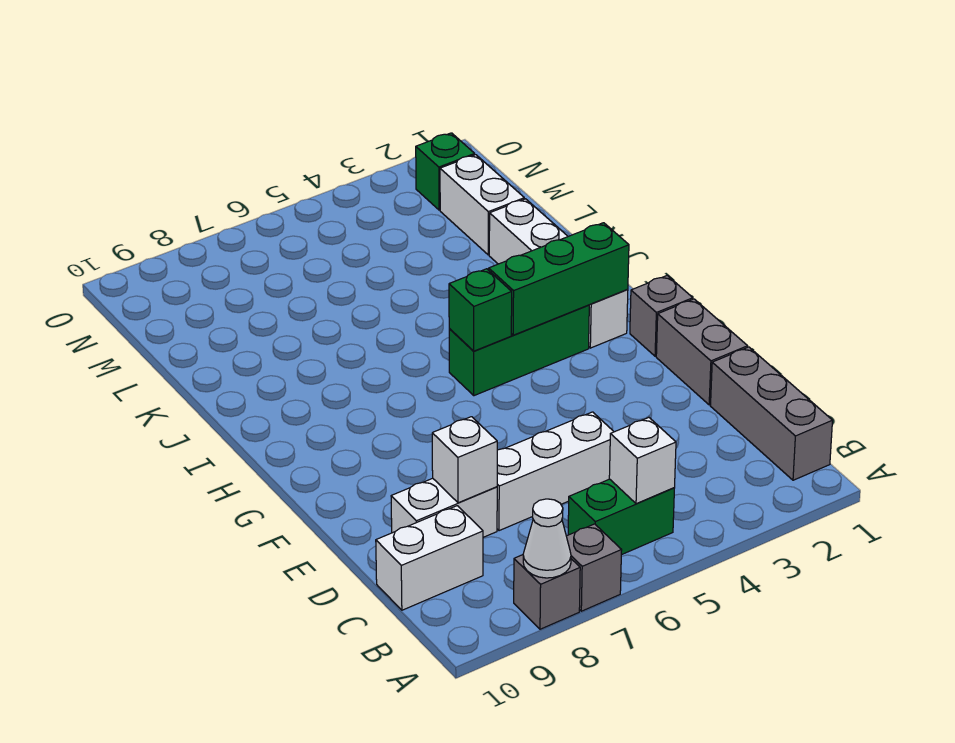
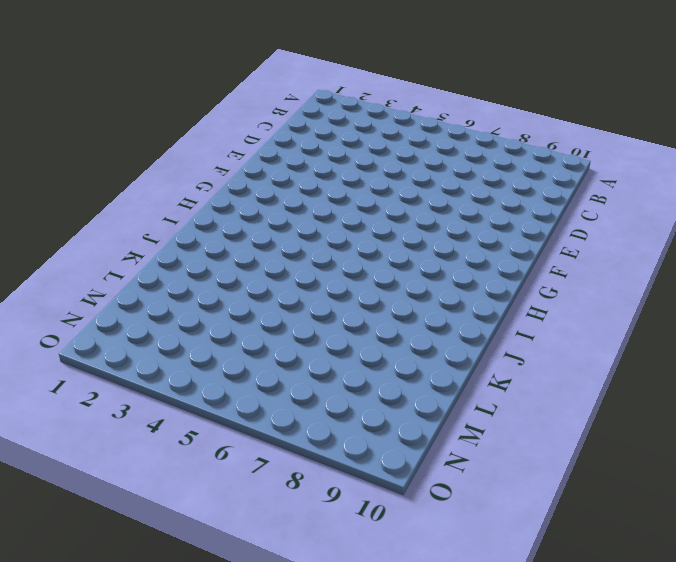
none -> grey brick A7 level 1
none -> grey brick A8 level 1
none -> grey brick B1:D1 level 1

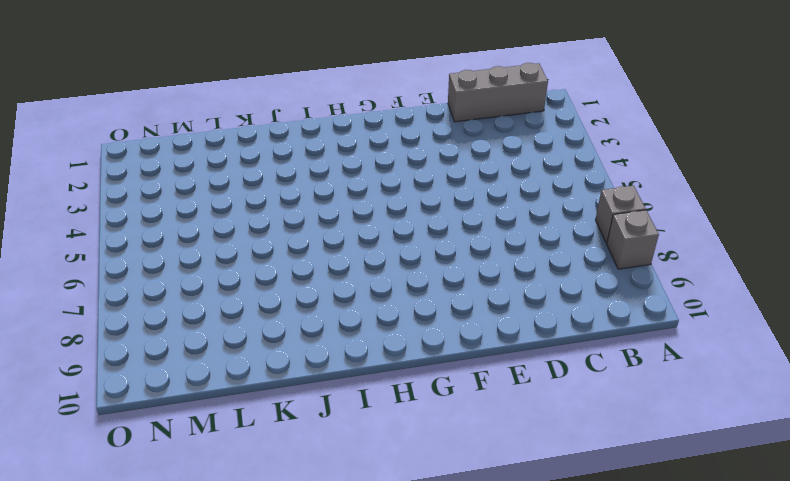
none -> green brick B5:B6 level 1
none -> white brick C9:C10 level 1
none -> white brick D5:D7 level 1

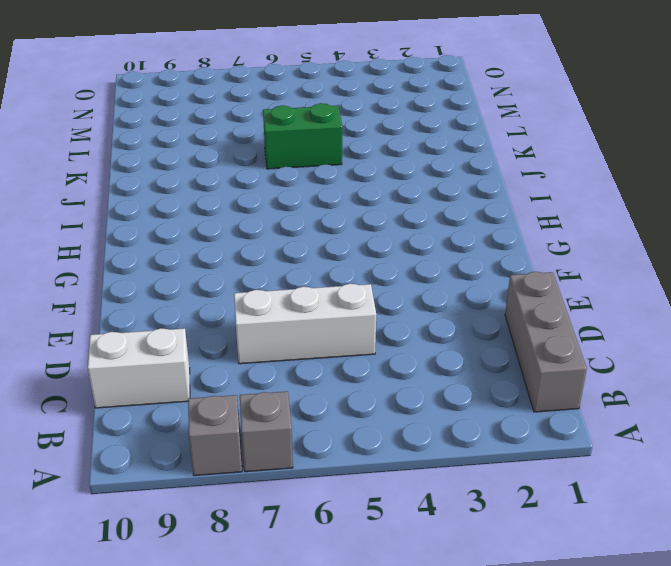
green brick K5:K6 level 1 -> green brick B5:B6 level 1
none -> white brick D8:D9 level 1
none -> grey brick E1:F1 level 1
none -> grey brick G1 level 1

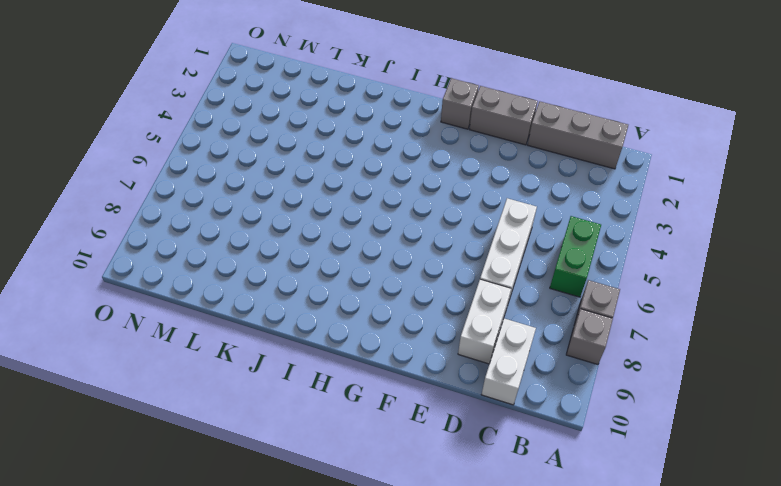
none -> white brick H2:K2 level 1
none -> green brick H3:H5 level 1
none -> white brick L2:M2 level 1

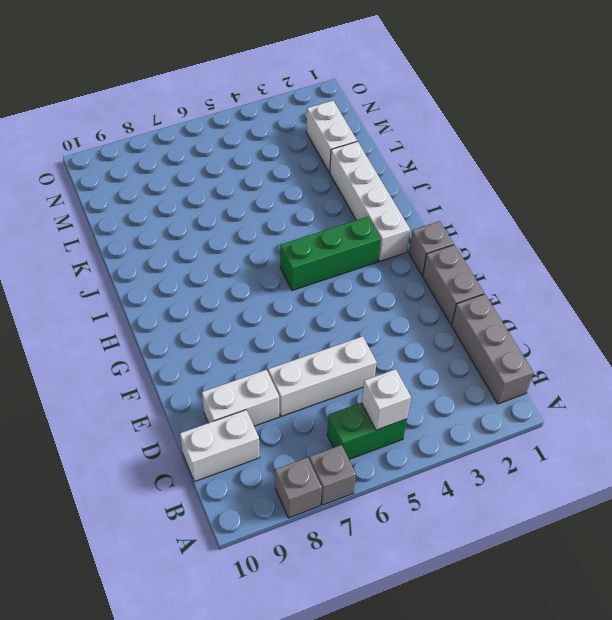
none -> green brick N2 level 1
none -> white cone A8 level 2
none -> white brick D8 level 2

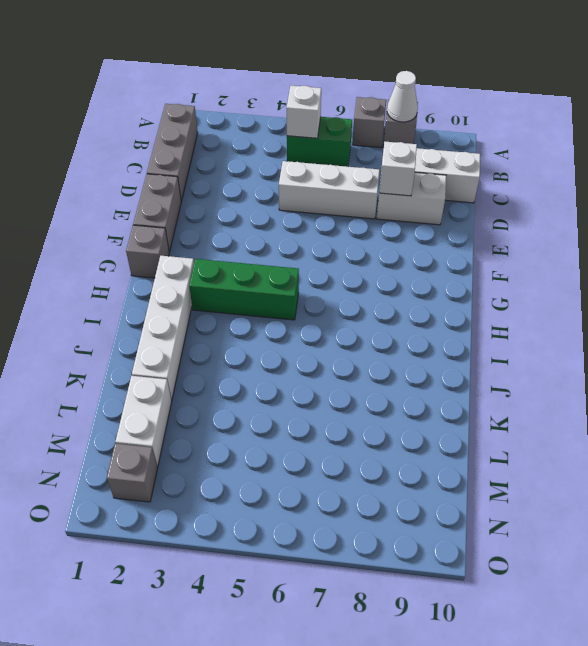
grey brick N2 level 1 -> green brick N2 level 1
none -> green brick H2:H4 level 2
none -> green brick H5 level 2

